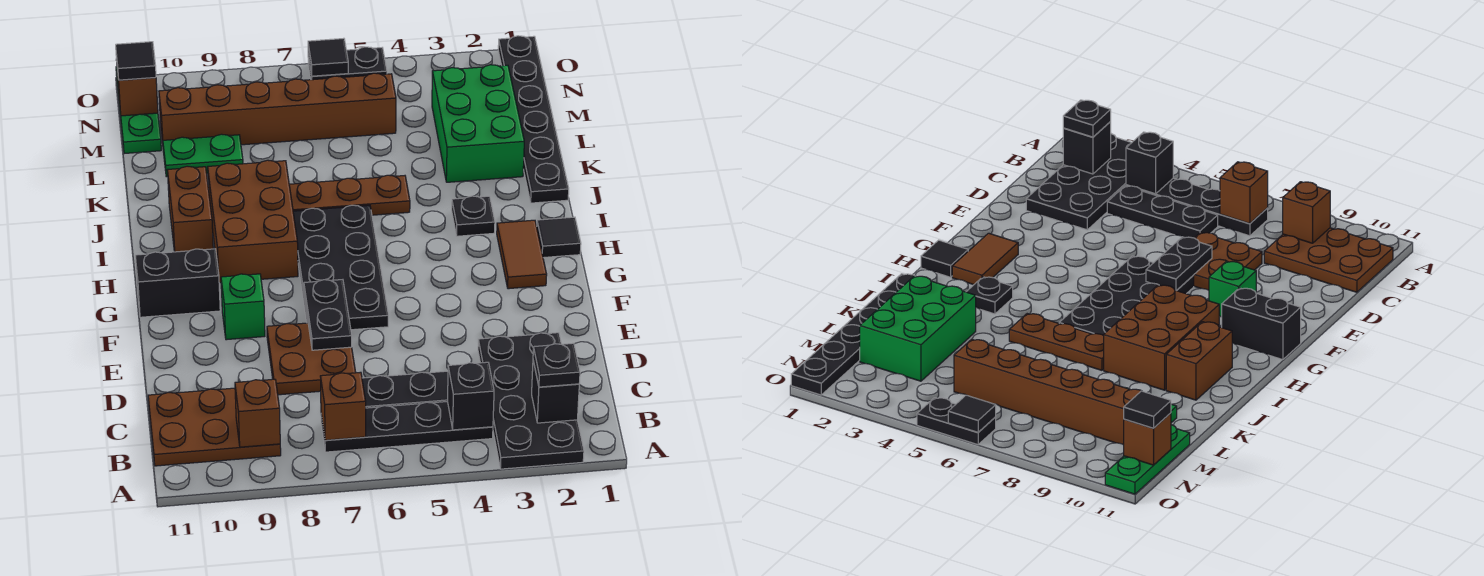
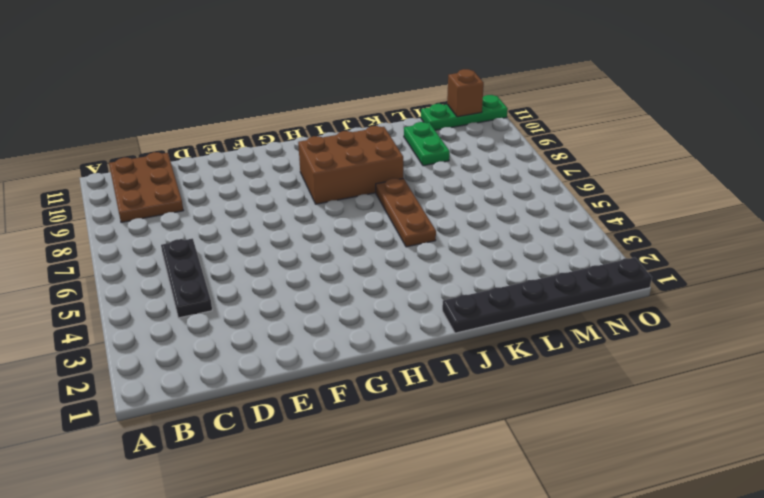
none -> black plate A2:D3 level 1
none -> black plate B4:B7 level 1
none -> brown plate D7:E8 level 1

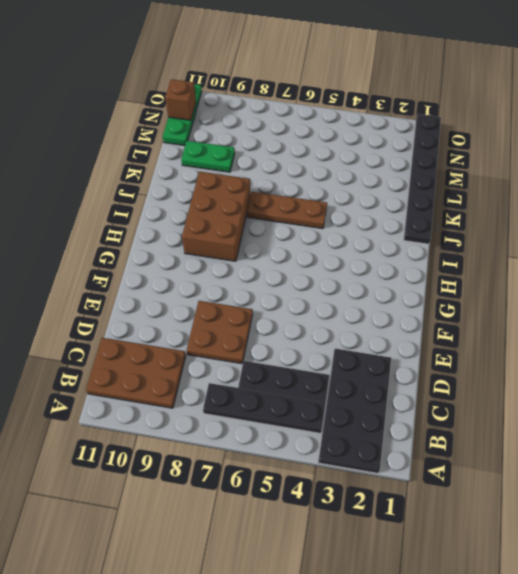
none -> black plate F6:I7 level 1
none -> green brick F9 level 1
none -> brown tile G2:H2 level 1

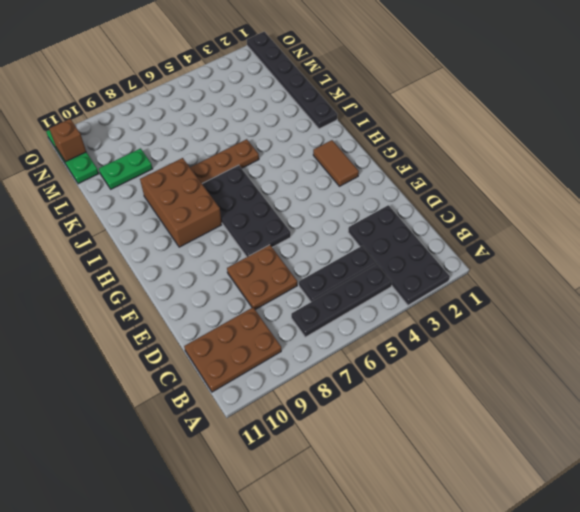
none -> green brick F9 level 1
none -> black brick G10:G11 level 1
none -> black tile H1 level 1

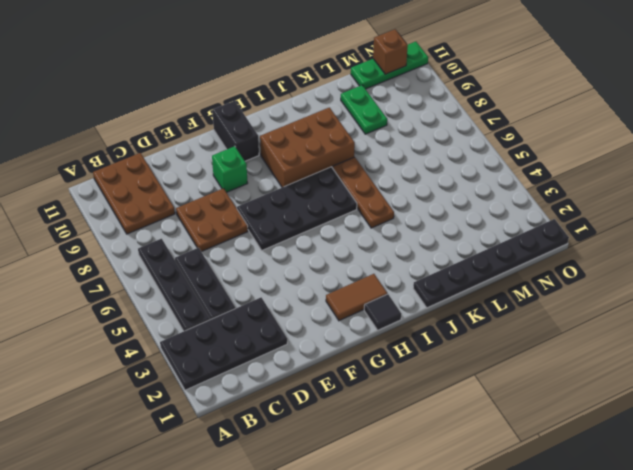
none -> black plate I3 level 1
none -> brown brick I10:J10 level 1
none -> green brick K2:M3 level 1

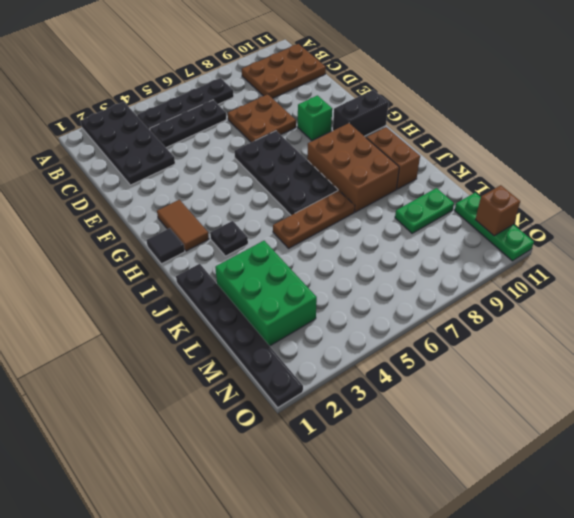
none -> brown brick M5:M10 level 1
none -> black plate O5:O6 level 1
none -> black brick B2 level 2

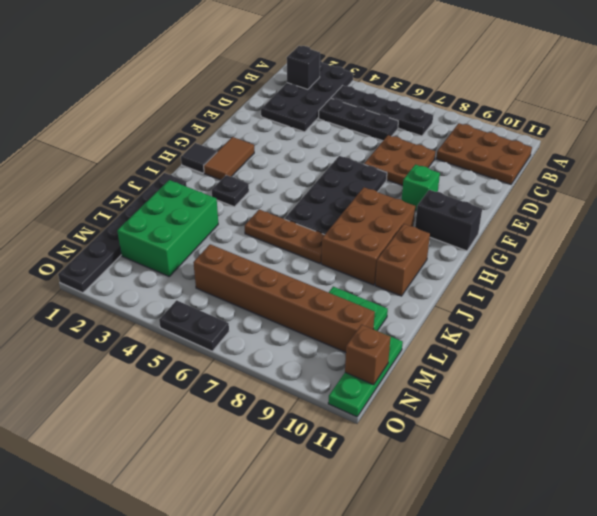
none -> black brick B4 level 2
none -> brown brick B7 level 2
none -> brown brick B9 level 2

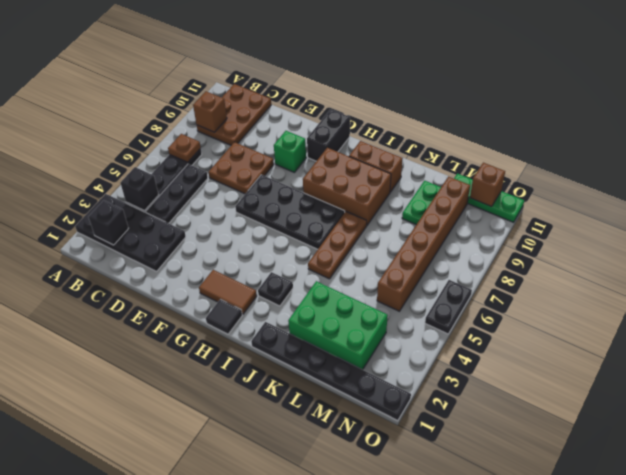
brown plate B7 level 2 -> brown brick B7 level 2
none -> black plate E7:F7 level 2
none -> black tile O6 level 2
none -> black plate B2 level 3

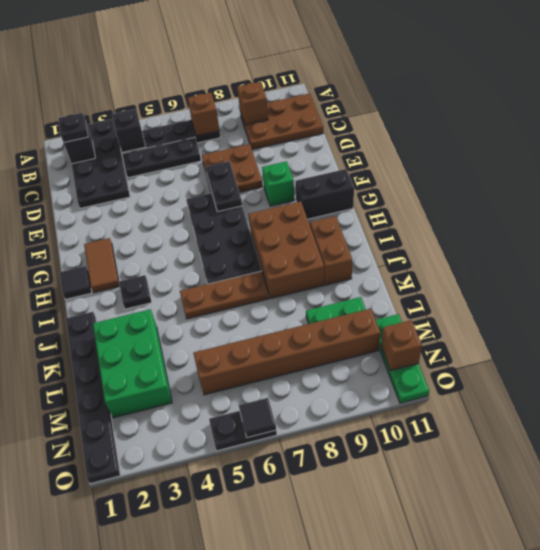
none -> black tile N11 level 3

